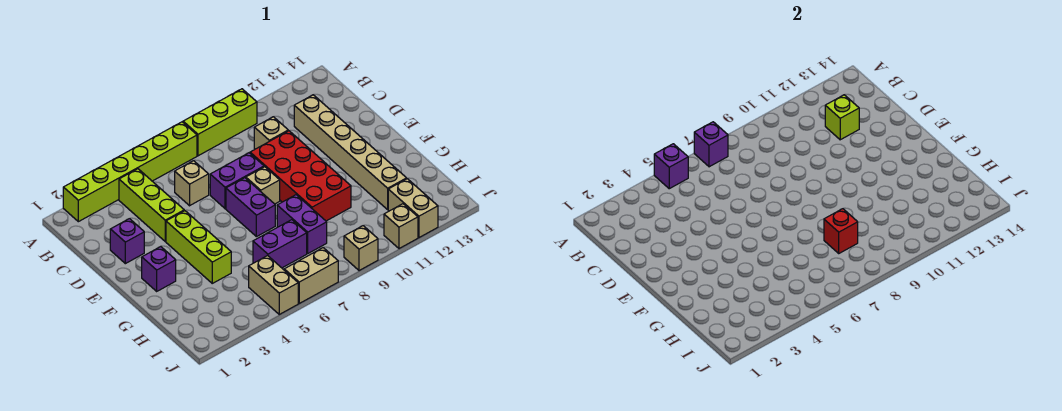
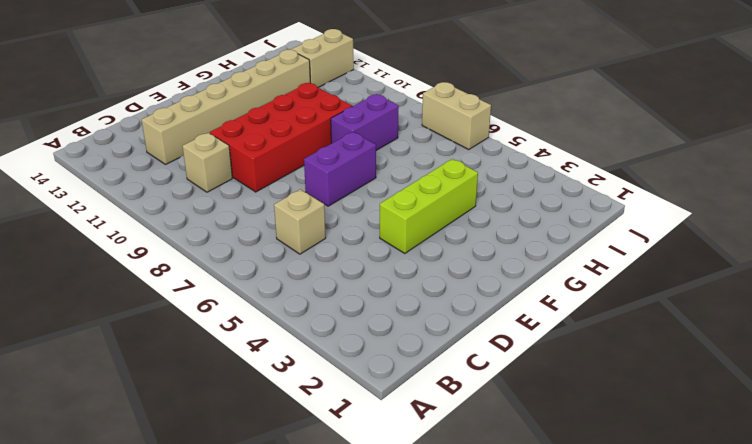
none -> lime brick A2:A7 level 1
none -> lime brick A8:A10 level 1
none -> lime brick B4:D4 level 1

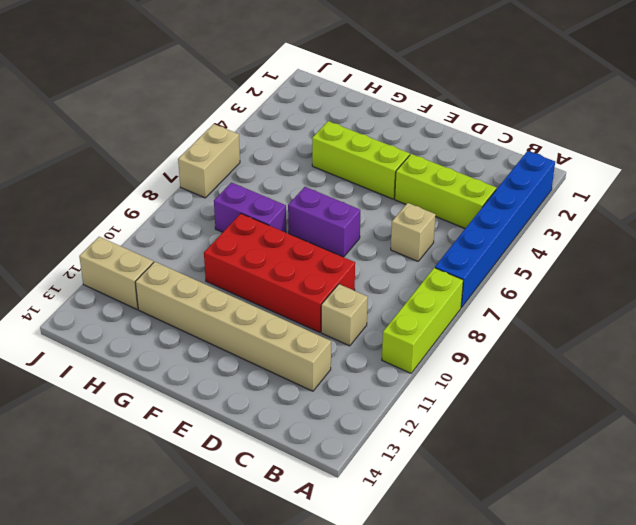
blue brick A2:A7 level 1 -> lime brick A2:A7 level 1
none -> purple brick D2 level 1
none -> purple brick D7:D8 level 1
none -> tan brick E8 level 1

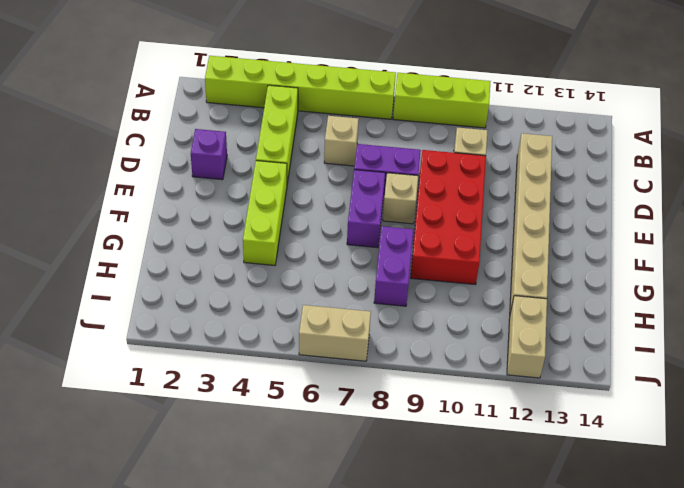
none -> purple brick F2 level 1
none -> purple brick H6:H7 level 1
none -> tan brick I5:J5 level 1

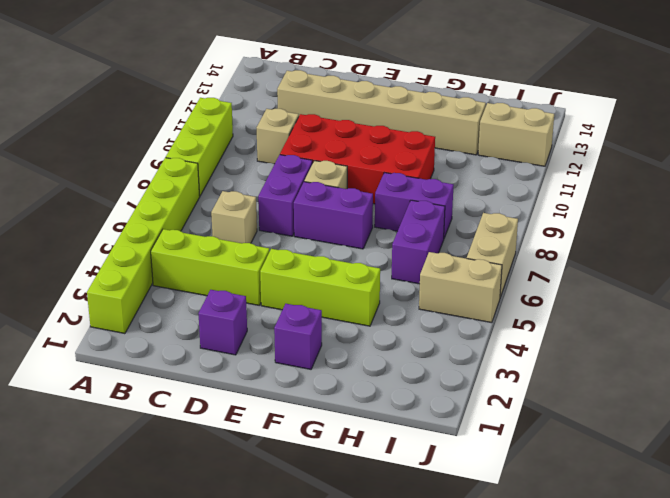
none -> tan brick J9 level 1
none -> tan brick J11 level 1
none -> purple brick A5 level 2

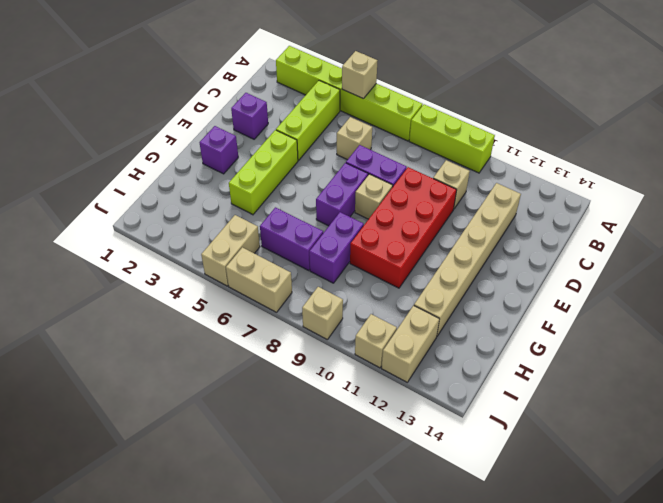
tan brick A5 level 2 -> purple brick A5 level 2
none -> purple brick A7 level 2
none -> lime brick C12 level 2
none -> red brick H8 level 2

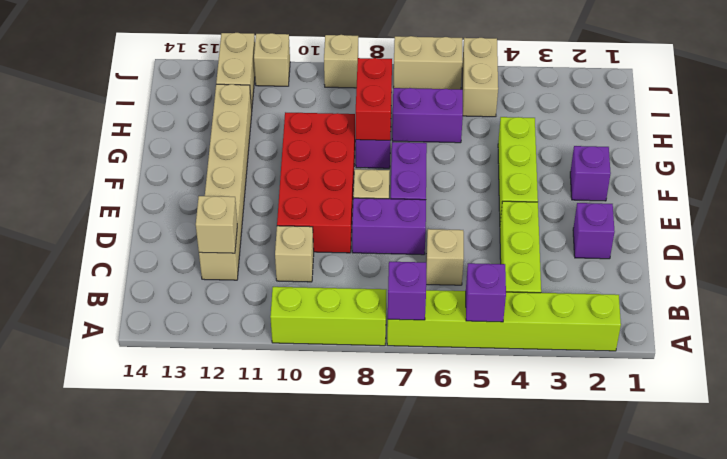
tan brick C12 level 2 -> lime brick C12 level 2
red brick G8:H8 level 2 -> red brick H8 level 2

